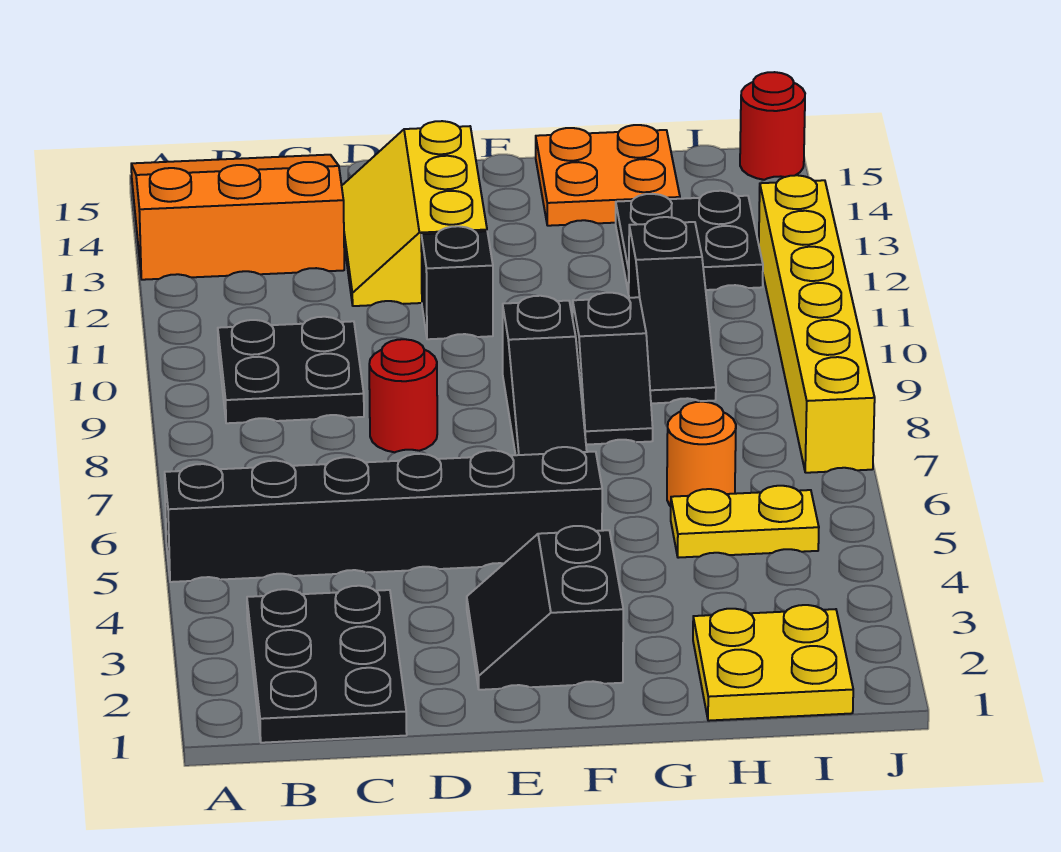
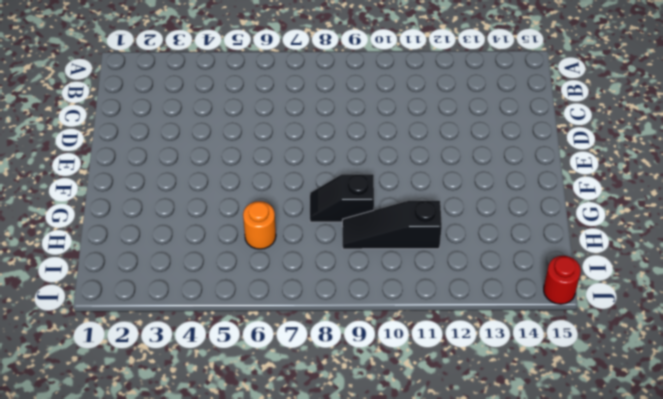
none -> black brick A5:F5 level 1
none -> orange slope A13:C15 level 1 top 13
none -> black plate B1:C3 level 1

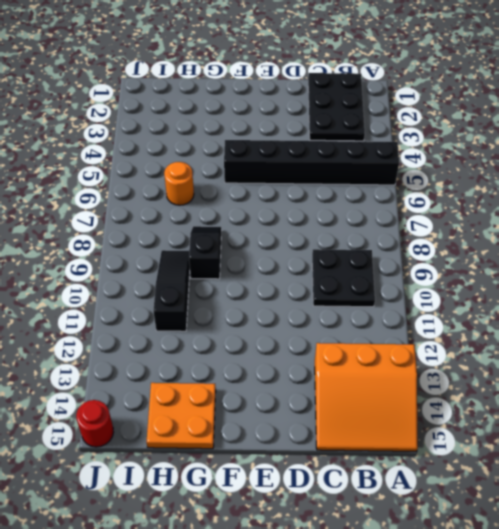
none -> red round brick D8 level 1
none -> yellow slope D12:E14 level 1 top E
none -> black slope E2:F3 level 1 top F

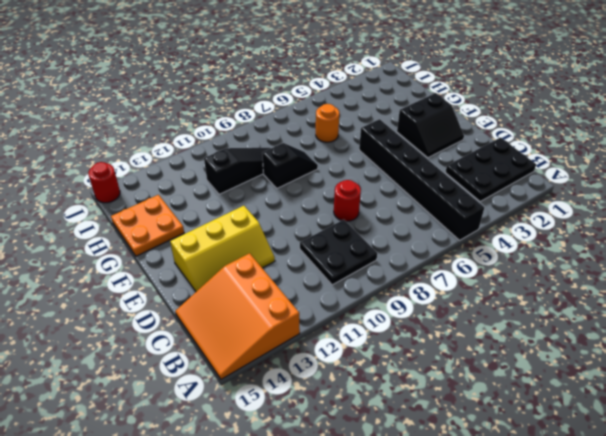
none -> black brick E11 level 1
none -> black slope F7:F9 level 1 top 9
none -> yellow plate H1:I2 level 1

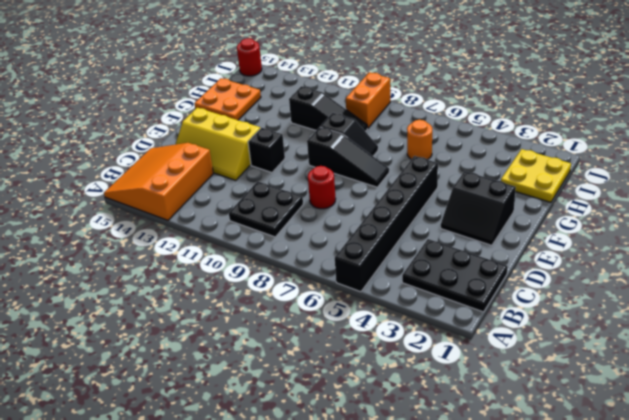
orange brick I9:J9 level 1 -> yellow brick J7:J12 level 1
none -> yellow plate H5:I5 level 1
none -> black plate H12:I13 level 1

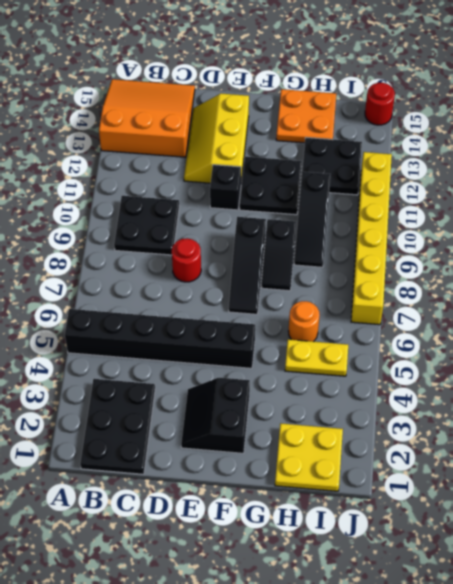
black plate F11:G12 level 1 -> none

